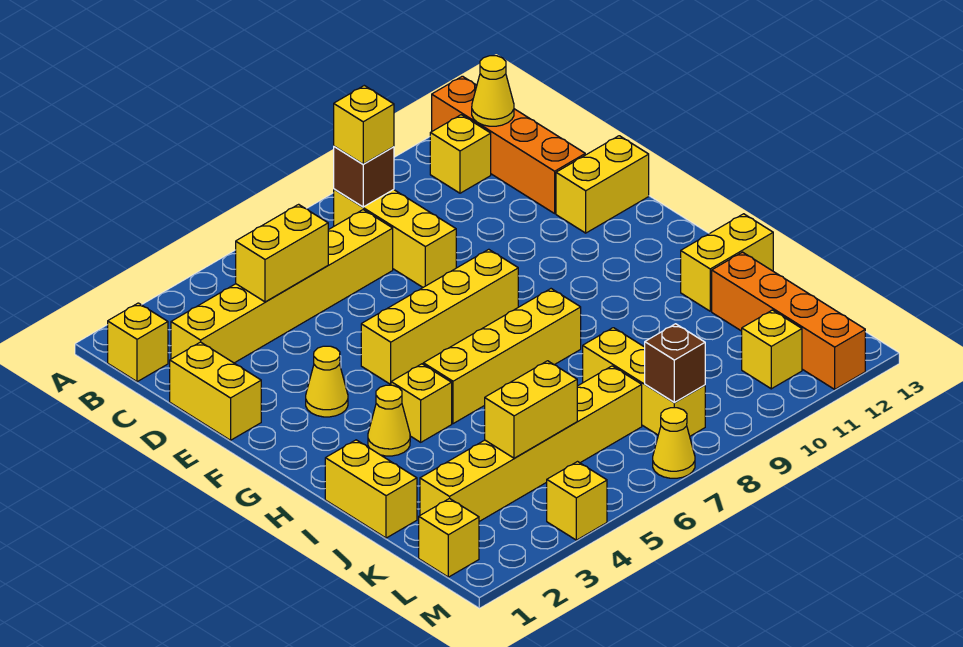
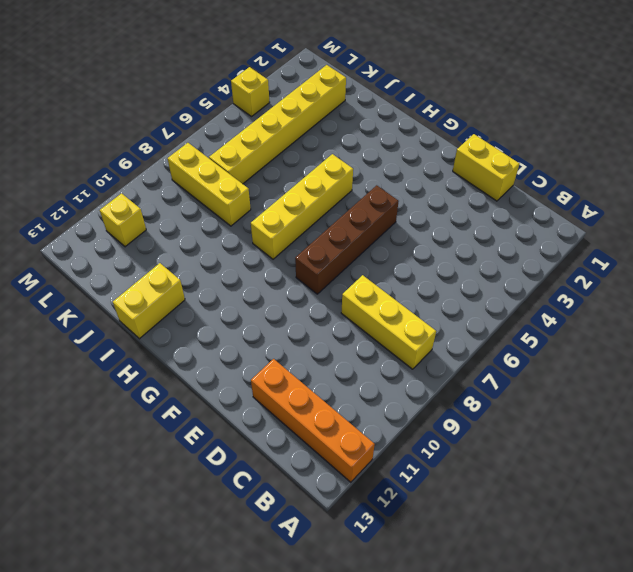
brown brick F5:F8 level 1 -> yellow brick F5:F8 level 1
none -> yellow brick B1 level 1
none -> yellow brick B11 level 1
none -> yellow brick C2:C7 level 1

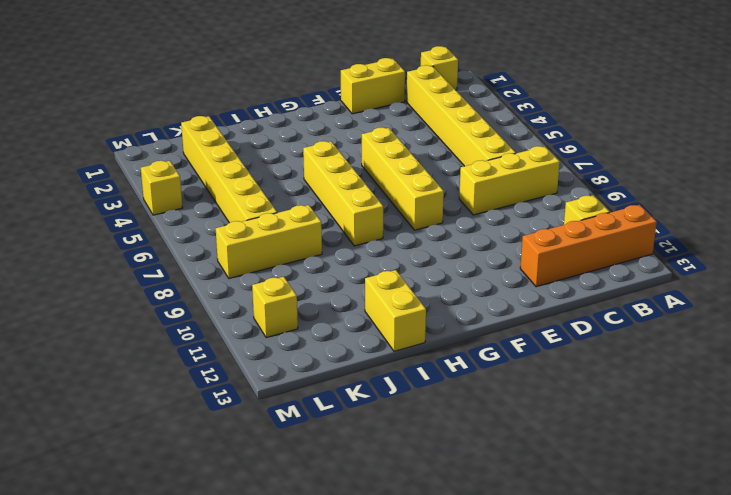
none -> yellow brick E12:E13 level 1
none -> yellow cone F3 level 1
none -> yellow cone H3 level 1

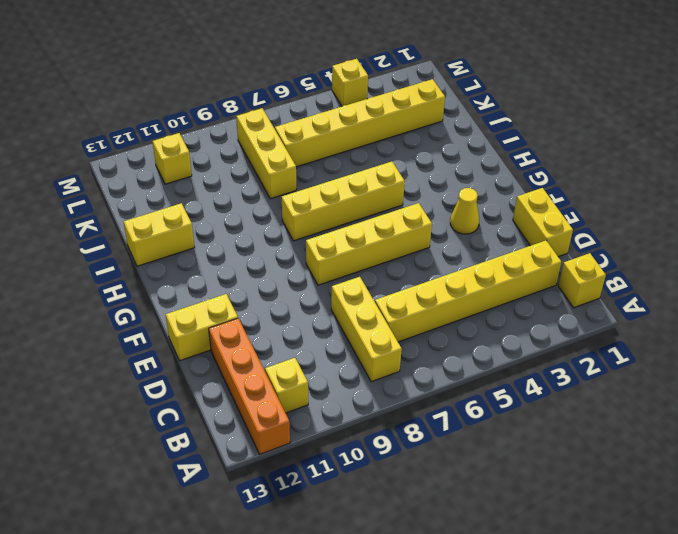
none -> yellow cone H3 level 1
none -> yellow brick H4 level 1
none -> yellow brick I1:J1 level 1

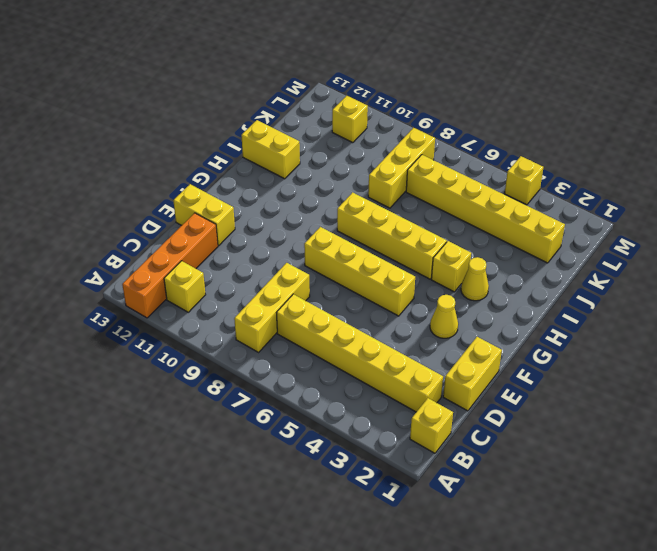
none -> yellow brick I1:J1 level 1
none -> orange brick J12:M12 level 1
none -> yellow brick L1 level 1

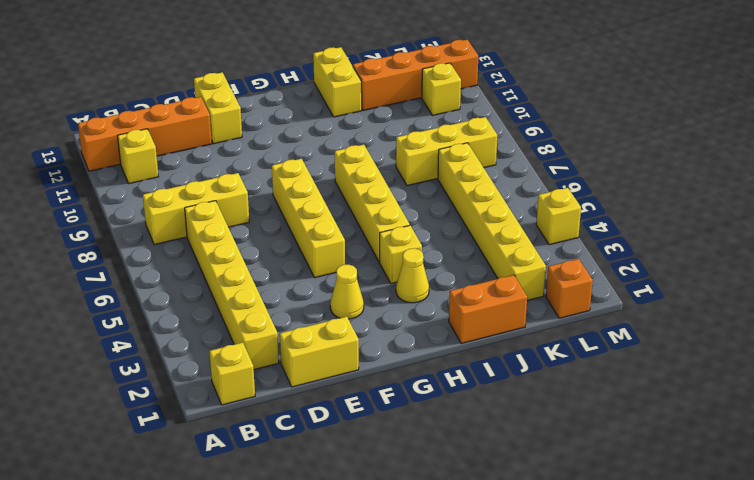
orange brick I1:J1 level 1 -> yellow brick I1:J1 level 1
orange brick L1 level 1 -> yellow brick L1 level 1
none -> yellow cone M7 level 1
none -> brown brick B8 level 2
none -> yellow cone B12 level 2

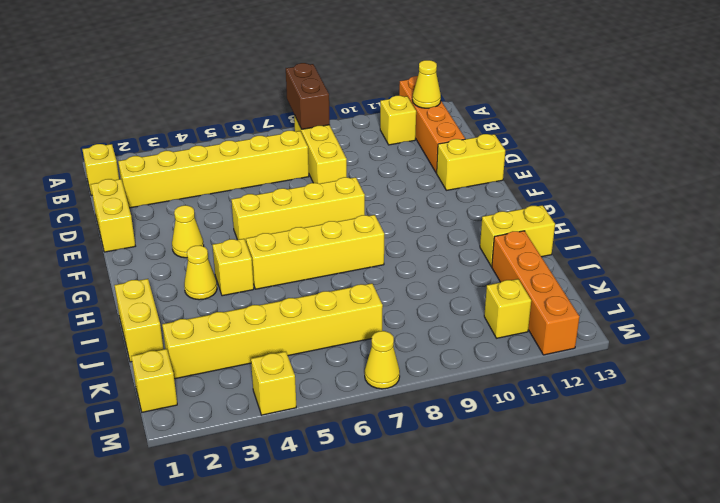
brown brick A8:B8 level 2 -> brown brick B8 level 2
none -> yellow brick J8:L8 level 1
none -> yellow brick C4:C5 level 2
none -> yellow brick K4:K5 level 2

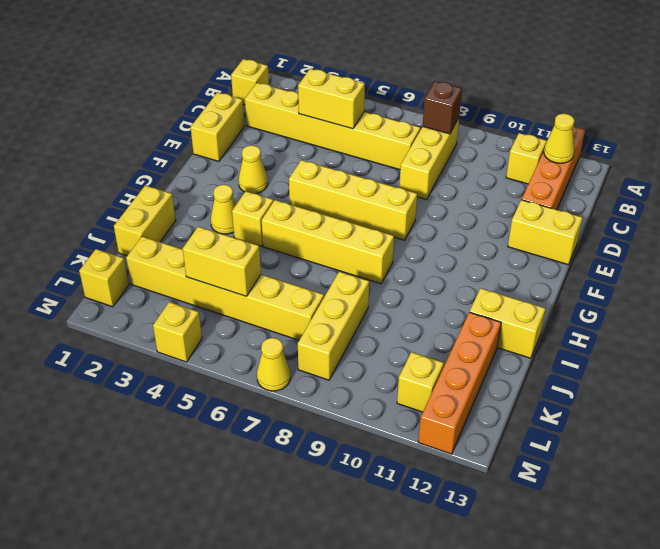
none -> brown brick L8 level 2
none -> yellow brick B8 level 3

